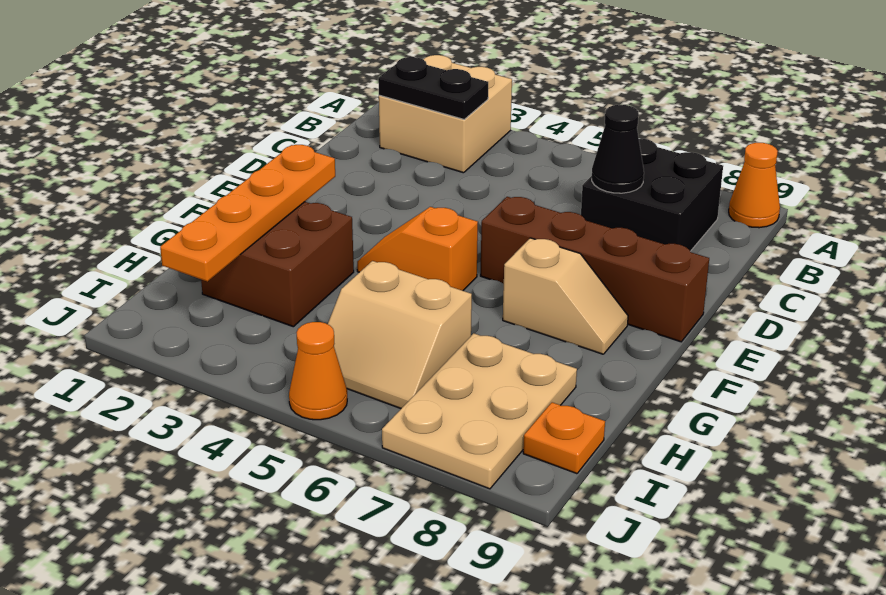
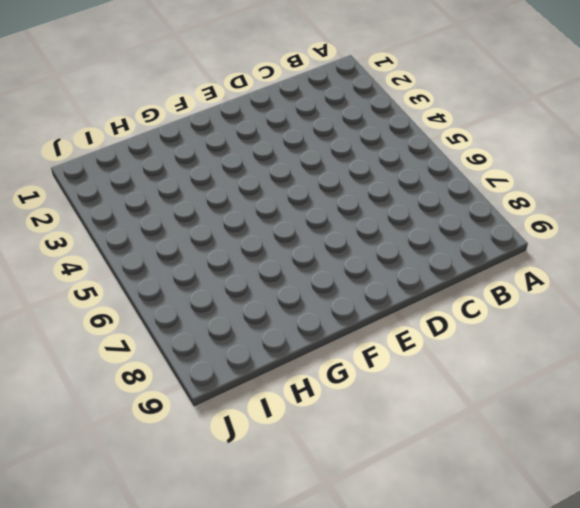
none -> tan brick A2:B3 level 1
none -> orange cone A9 level 1
none -> black brick B7:C8 level 1

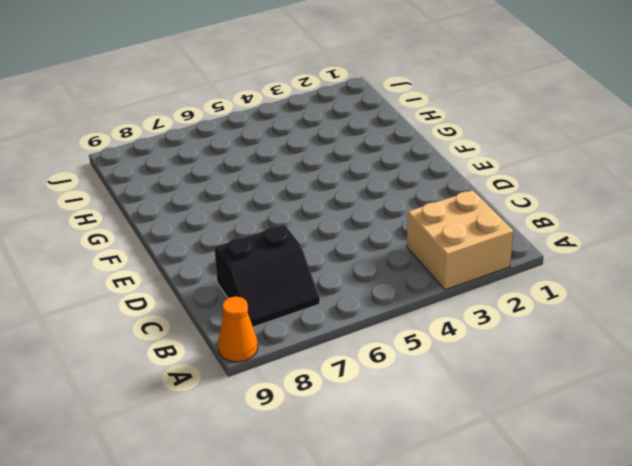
black slope B7:C8 level 1 top C -> black brick B7:C8 level 1
none -> brown brick E6:E9 level 1
none -> orange slope F4:F5 level 1 top 5
none -> tan slope F7:F8 level 1 top 7

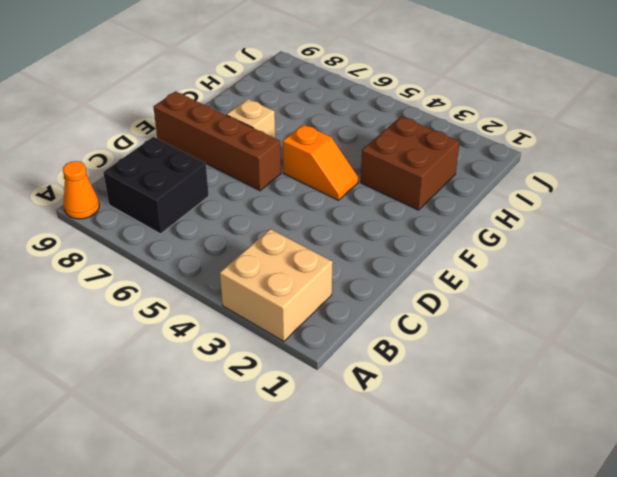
none -> tan slope H5:I6 level 1 top H
none -> tan plate H7:J8 level 1
none -> orange plate I9 level 1

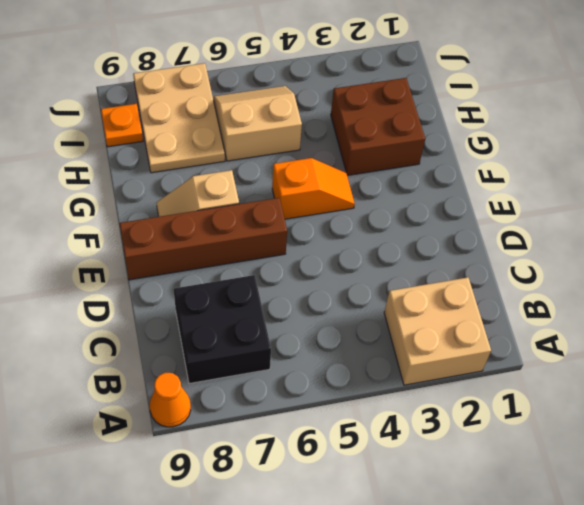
none -> orange cone J5 level 1
none -> black plate B2:B3 level 2
none -> black cone C7 level 2

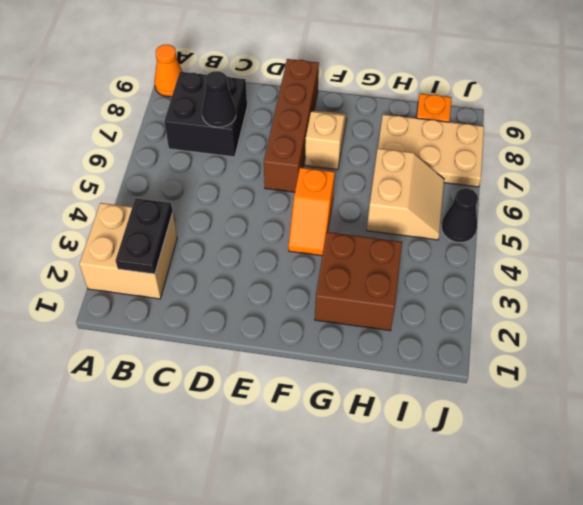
black cone J5 level 1 -> orange cone J5 level 1
none -> orange plate F2:I2 level 2

